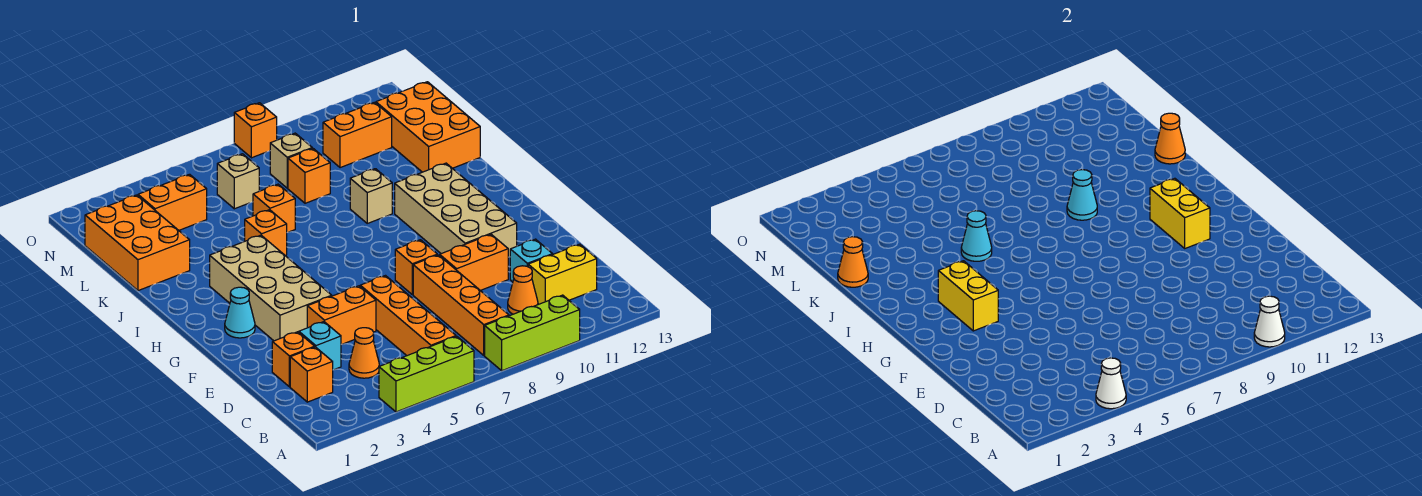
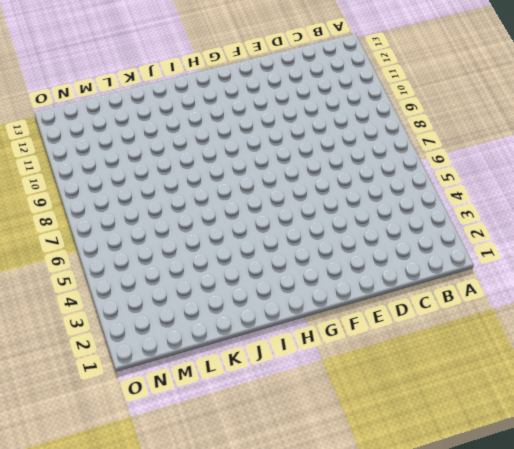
none -> lime brick A4:A6 level 1
none -> lime brick A8:A10 level 1
none -> orange brick B6:E6 level 1
none -> orange brick B8:E8 level 1

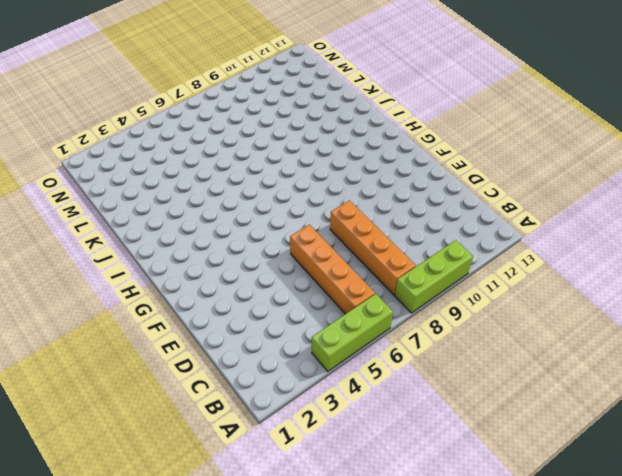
none -> orange brick C2 level 1
none -> orange cone C4 level 1
none -> orange cone C10 level 1
none -> yellow brick C11:C12 level 1

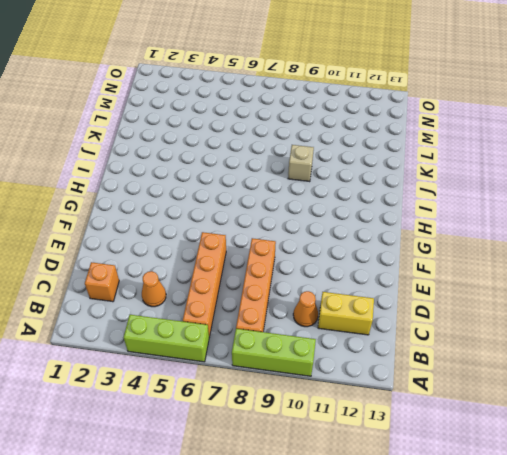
none -> orange brick D2 level 1
none -> cyan brick D3 level 1
none -> cyan brick D11 level 1
none -> orange brick E4:E5 level 1

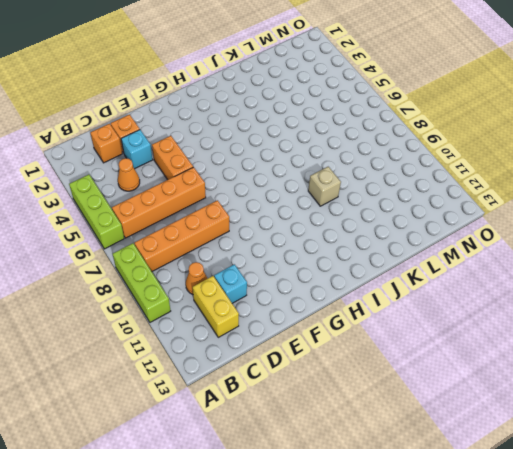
none -> orange brick E9:E10 level 1
none -> tan brick F3:I4 level 1
none -> orange brick F8 level 1
none -> tan brick F10:I11 level 1

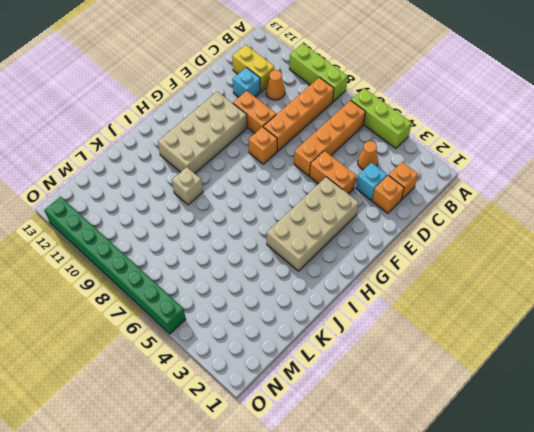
green brick O5:O12 level 1 -> orange brick O8 level 1
none -> cyan cone G2 level 1
none -> orange brick J5 level 1
none -> orange brick K1:M2 level 1
none -> orange brick K6 level 1

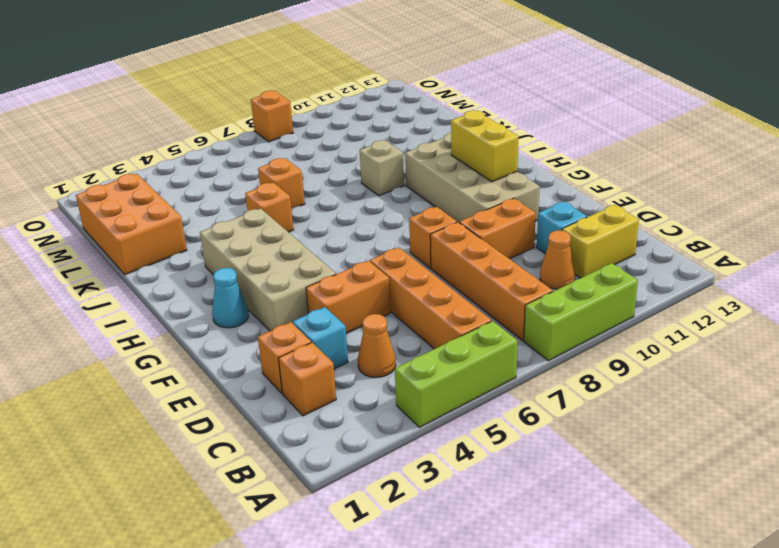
none -> orange brick K12:M13 level 1
none -> orange brick L8 level 1
none -> orange brick M3:M4 level 1
none -> tan brick M6 level 1

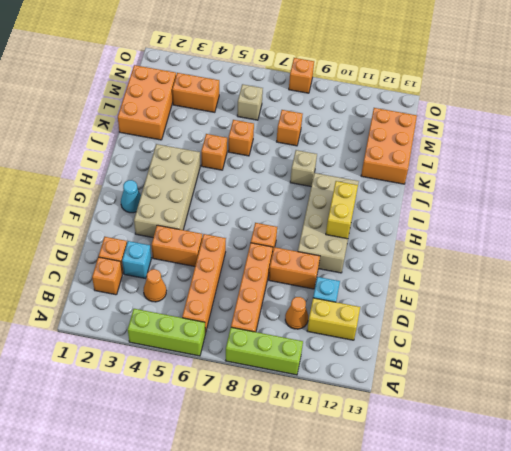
none -> tan brick M8 level 1
none -> orange brick M10:M11 level 1
none -> white cone A4 level 2
none -> white cone A10 level 2

